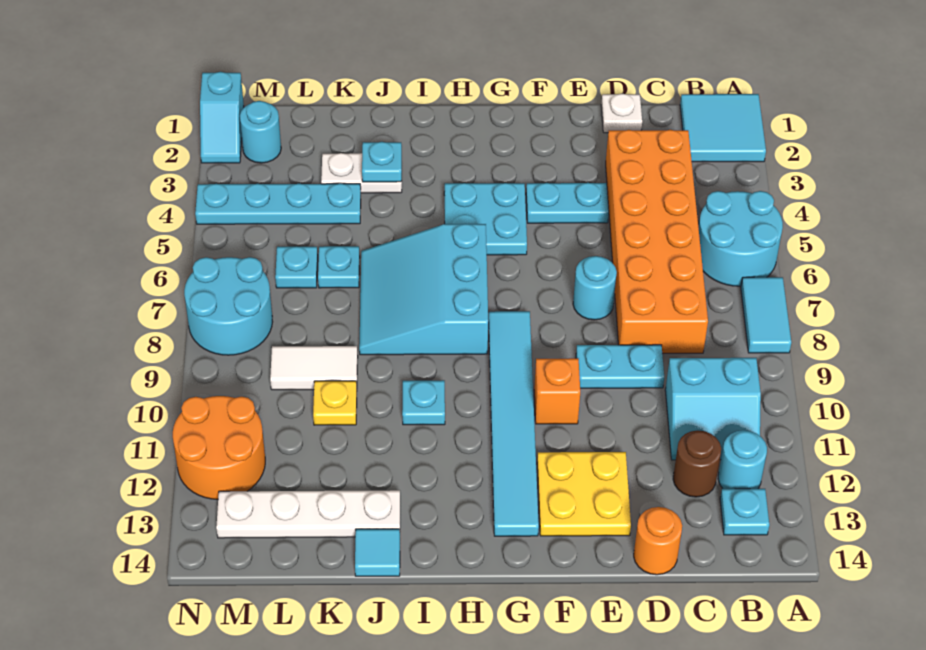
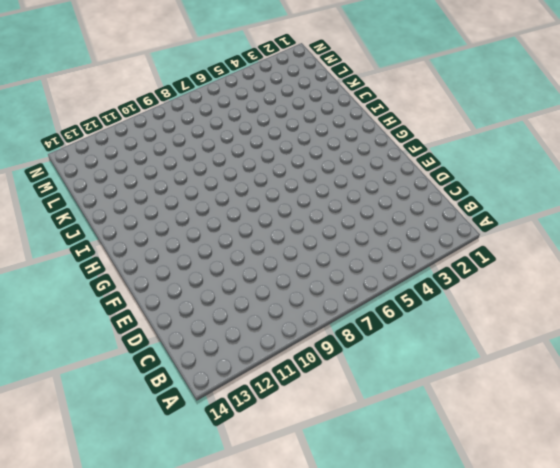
none -> cyan tile A1:B2 level 1
none -> cyan round brick A5:B6 level 1
none -> cyan tile A7:A8 level 1
none -> cyan slope B10:C11 level 1 top 10

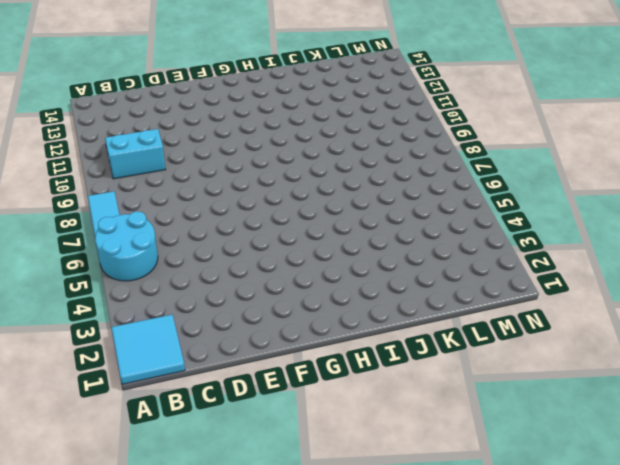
none -> cyan round brick B12 level 1
none -> cyan plate B13 level 1
none -> orange brick C3:D8 level 1
none -> brown round brick C12 level 1

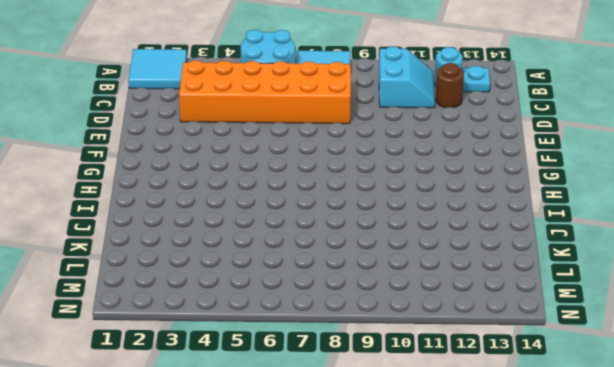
none -> white plate D1 level 1
none -> cyan plate D9:E9 level 1
none -> orange round brick D14 level 1
none -> cyan plate E4:F4 level 1

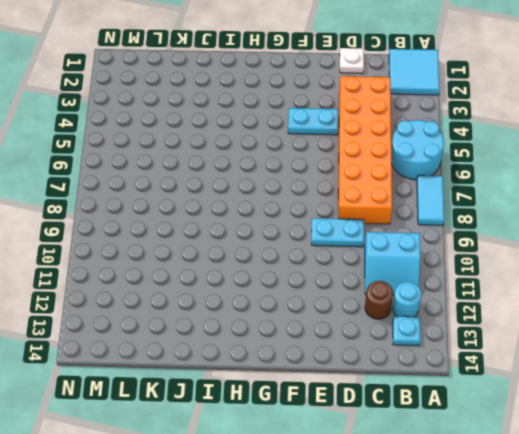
none -> orange round brick D14 level 1
none -> cyan round brick E7 level 1
none -> yellow plate E12:F13 level 1
none -> orange brick F10 level 1

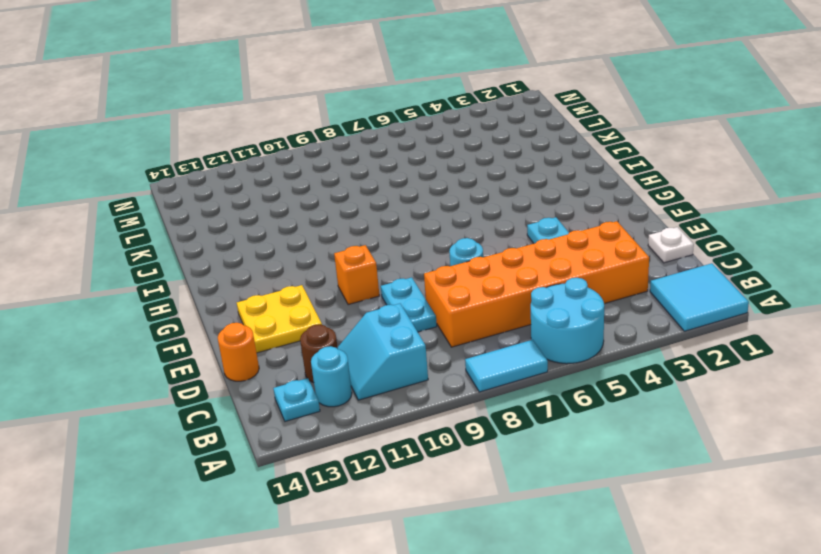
none -> cyan plate G4:H5 level 1
none -> cyan tile G8:G13 level 1
none -> cyan slope H6:J8 level 1 top H
none -> cyan plate I10 level 1

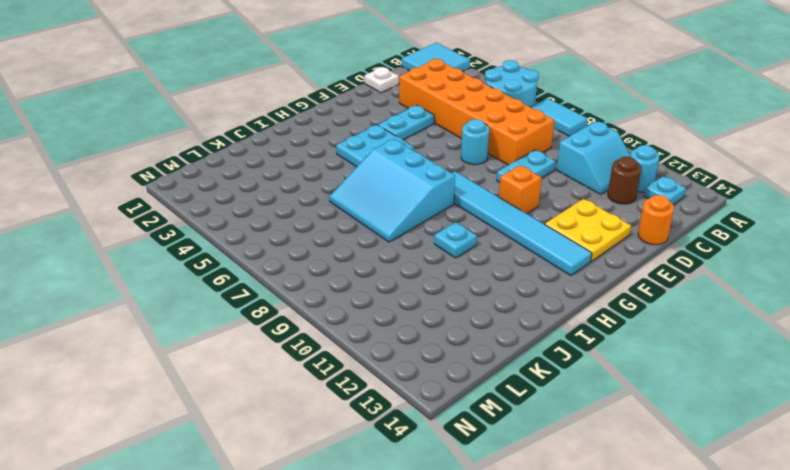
none -> white plate J3:K3 level 1
none -> white plate J13:M13 level 1
none -> cyan tile J14 level 1
none -> cyan plate K4:N4 level 1

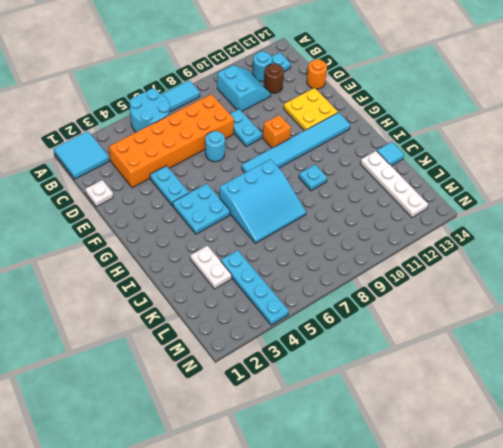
none -> cyan plate K6 level 1
none -> white tile K9:L9 level 1
none -> yellow plate K10 level 1
none -> cyan plate L6 level 1

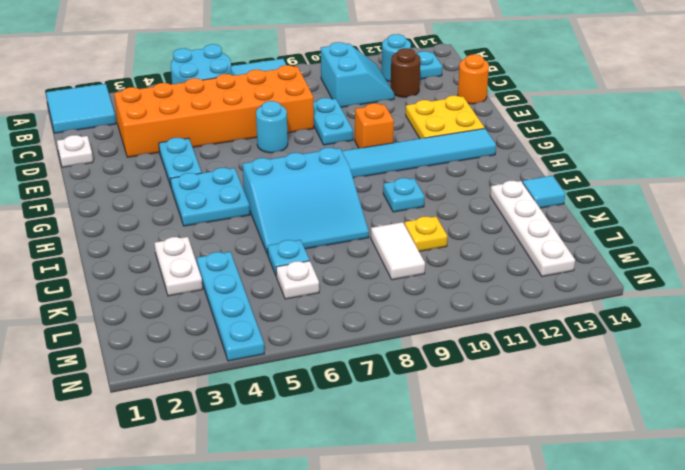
white plate L6 level 1 -> cyan plate L6 level 1
none -> cyan round brick M2 level 1
none -> cyan round brick M7:N8 level 1
none -> orange round brick M11:N12 level 1
none -> cyan slope N1:N2 level 1 top 1

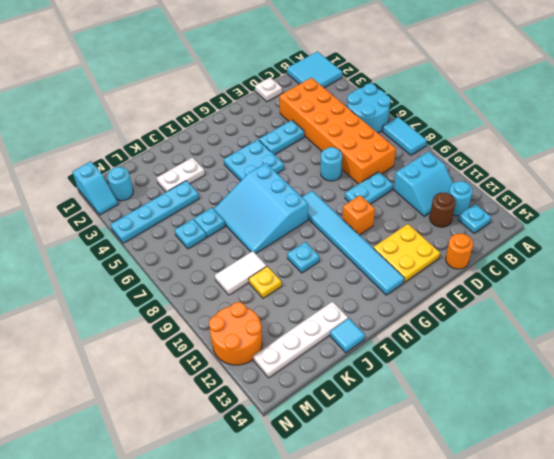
none -> cyan round brick M7:N8 level 1
none -> cyan plate J3 level 2

